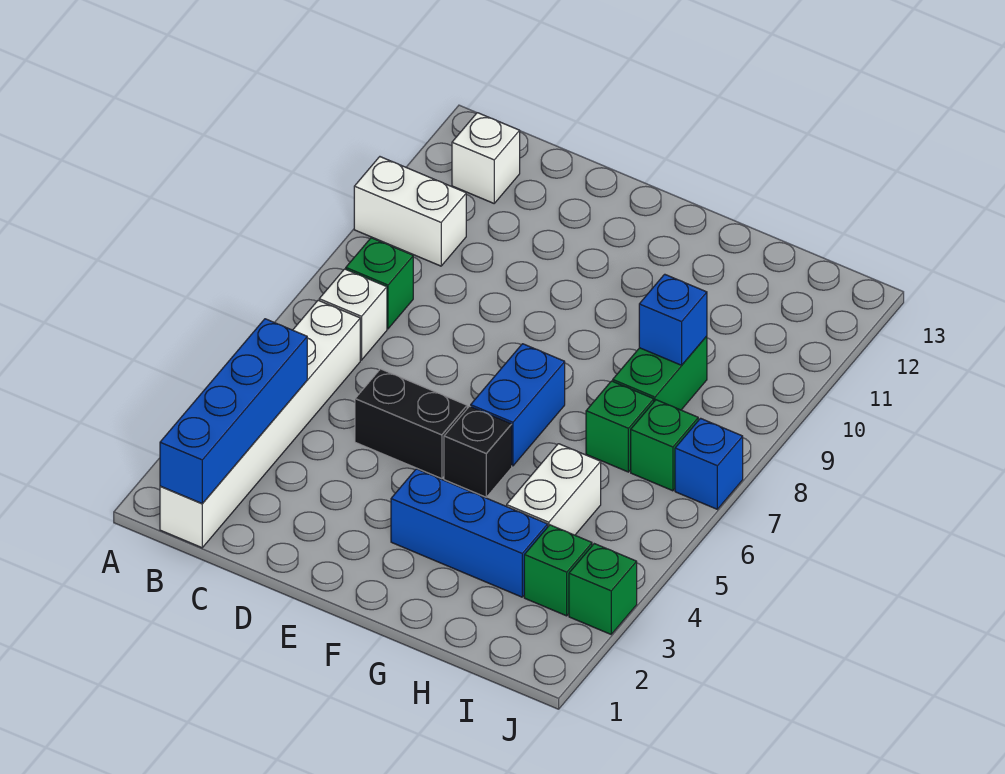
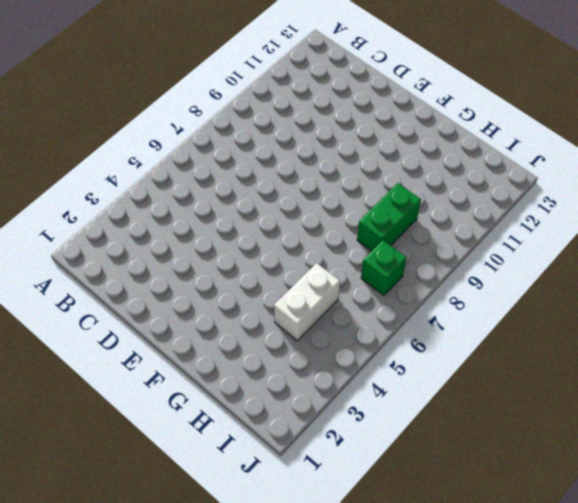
none -> white brick A10:B10 level 1
none -> white brick B1:B6 level 1
none -> white brick B7 level 1

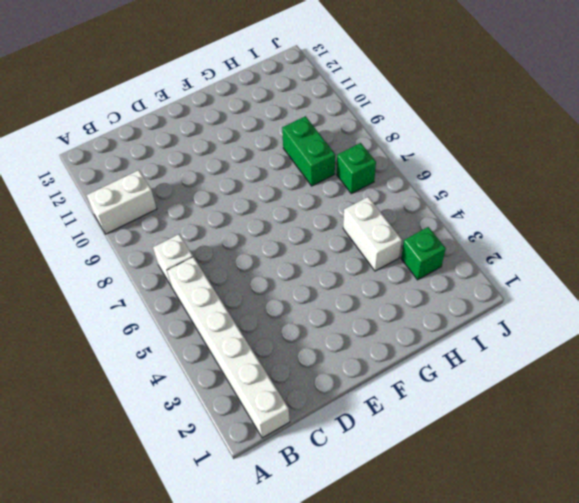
none -> green brick B8 level 1
none -> white brick B12 level 1
none -> black brick D5:E5 level 1

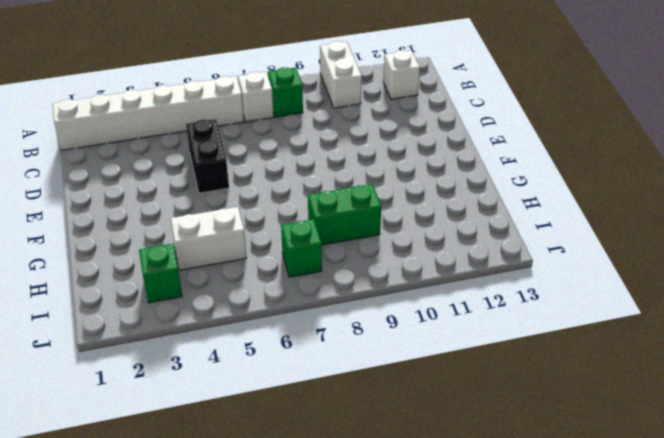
none -> blue brick F3:H3 level 1
none -> black brick F5 level 1
none -> blue brick F6:F7 level 1

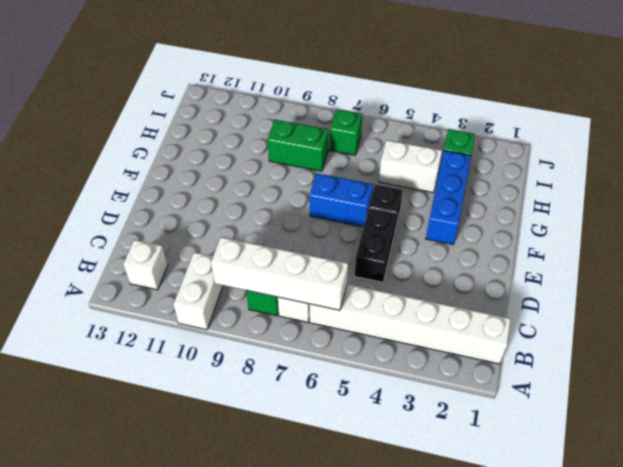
white brick B6:B9 level 2 -> none
none -> green brick H7 level 1
none -> green brick J3 level 1
none -> blue brick J7 level 1

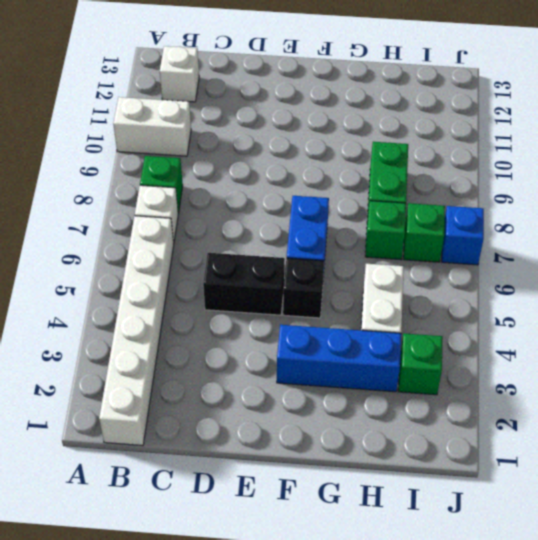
none -> green brick J3 level 1
none -> blue brick B1:B4 level 2
none -> blue brick H9 level 2

